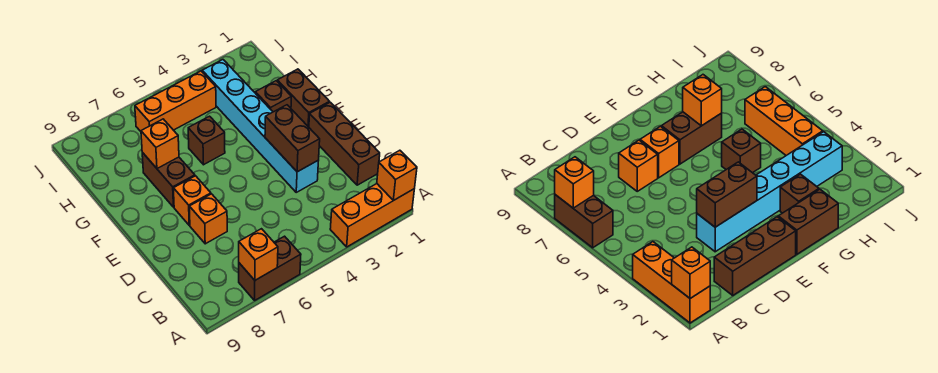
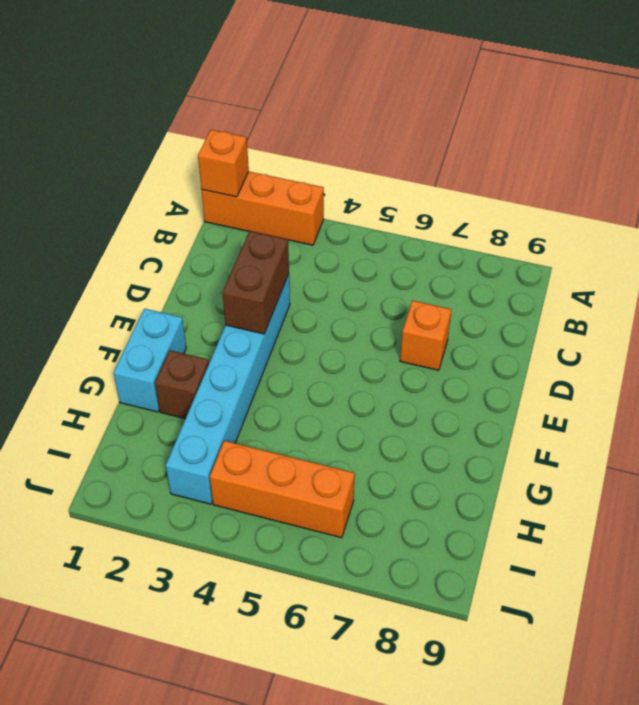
cyan brick F1:G1 level 1 -> brown brick F1:G1 level 1
none -> brown brick A6:A7 level 1
none -> brown brick C1:E1 level 1
none -> orange brick E7 level 1

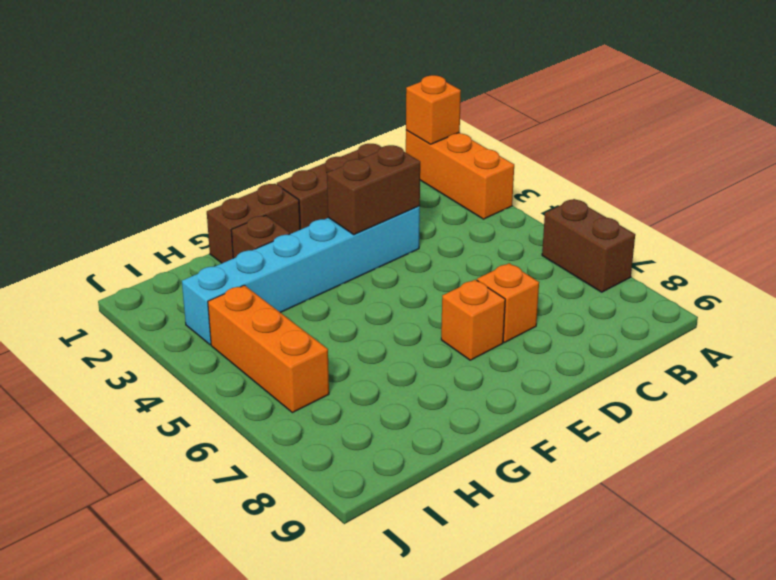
none -> brown brick F7:G7 level 1
none -> brown brick G5 level 1
none -> orange brick A7 level 2

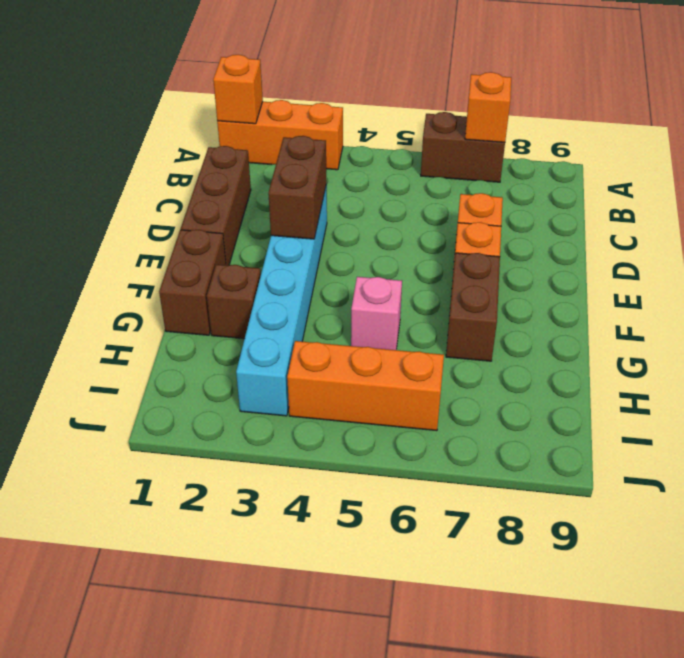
pink brick G5 level 1 -> brown brick G5 level 1
none -> orange brick G7 level 2

